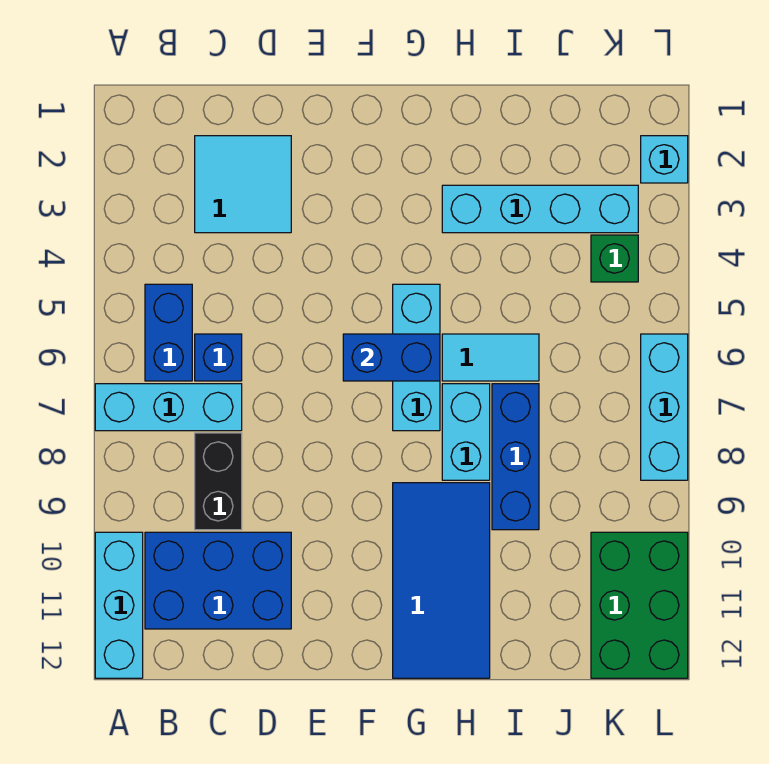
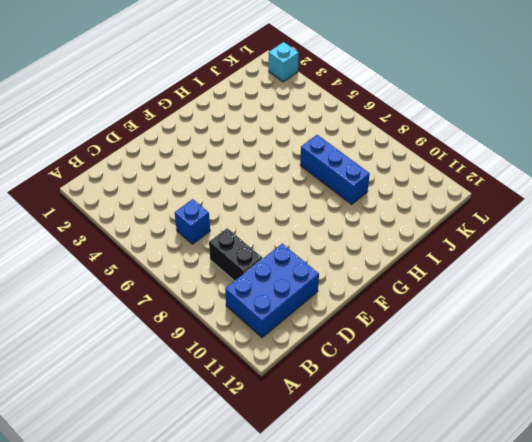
none -> cyan brick A7:C7 level 1
none -> cyan brick A10:A12 level 1
none -> blue brick B5:B6 level 1

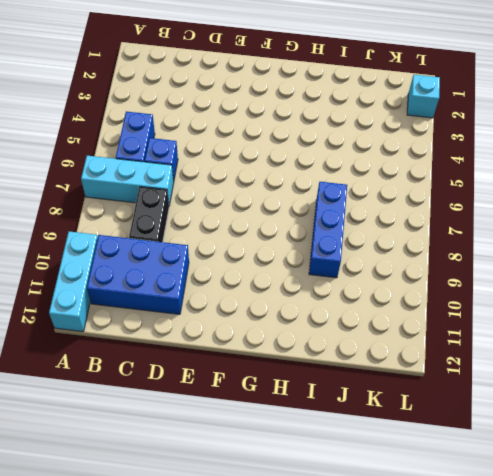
none -> cyan tile C2:D3 level 1
none -> cyan brick G5:G7 level 1
none -> blue tile G9:H12 level 1

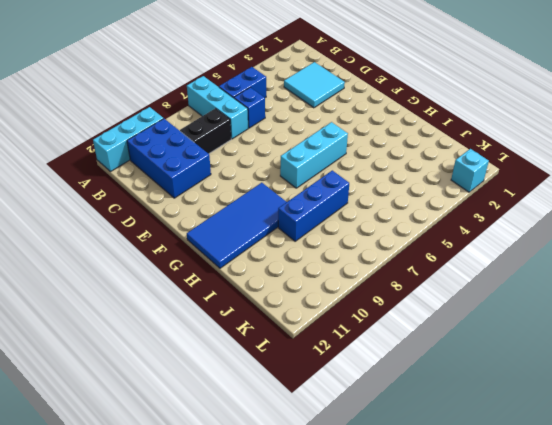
none -> cyan brick H3:K3 level 1
none -> cyan tile H6:I6 level 1
none -> cyan brick H7:H8 level 1

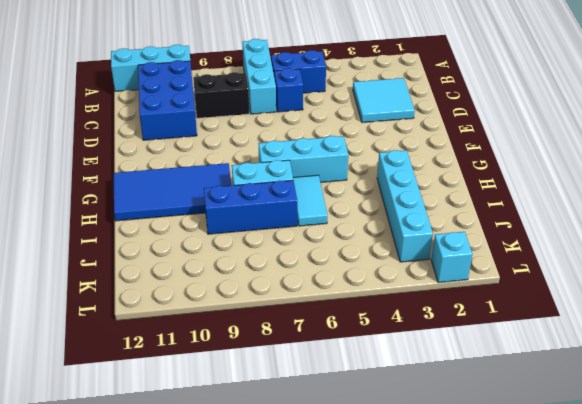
none -> green brick K4 level 1
none -> green brick K10:L12 level 1
none -> cyan brick L6:L8 level 1

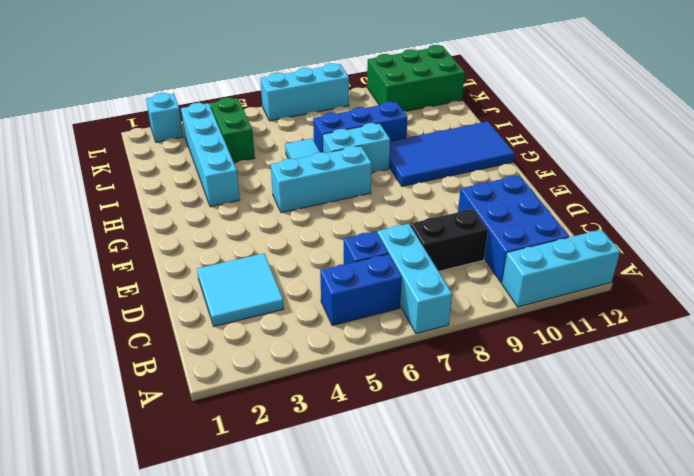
green brick J4:K4 level 1 -> green brick K4 level 1
none -> blue brick F6:G6 level 2

